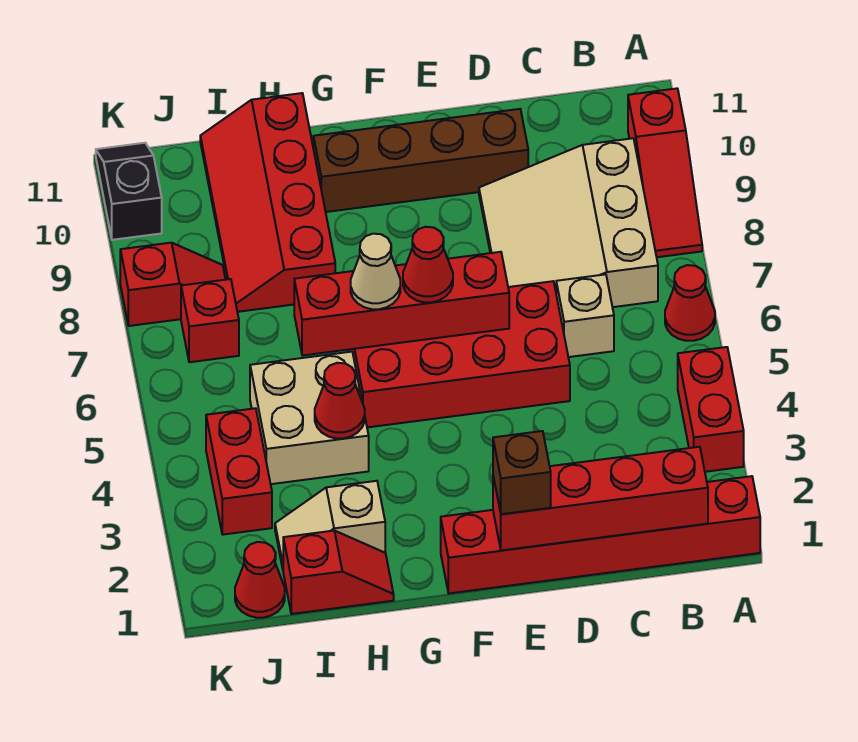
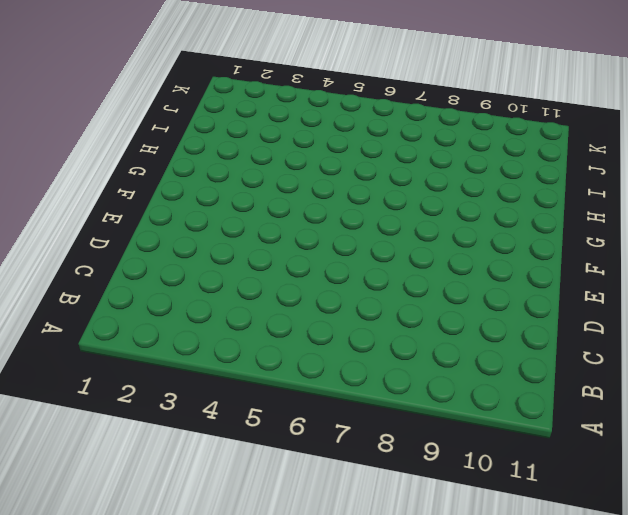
none -> red brick A1:F1 level 1
none -> red brick A3:A4 level 1
none -> red cone A6 level 1

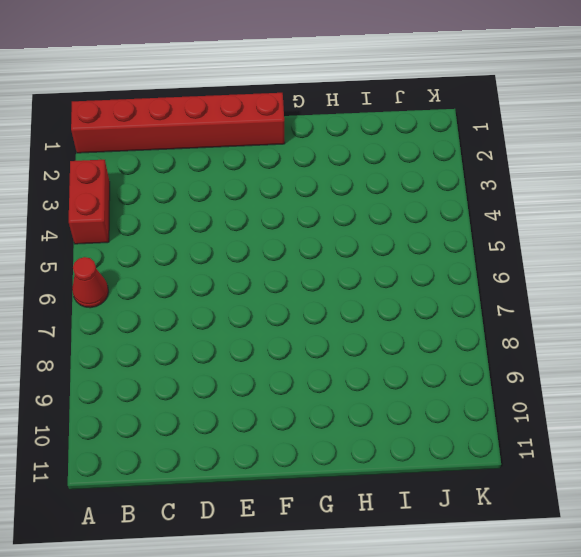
none -> red slope A8:A10 level 1 top 10
none -> tan slope B7:D9 level 1 top B
none -> tan brick C6 level 1

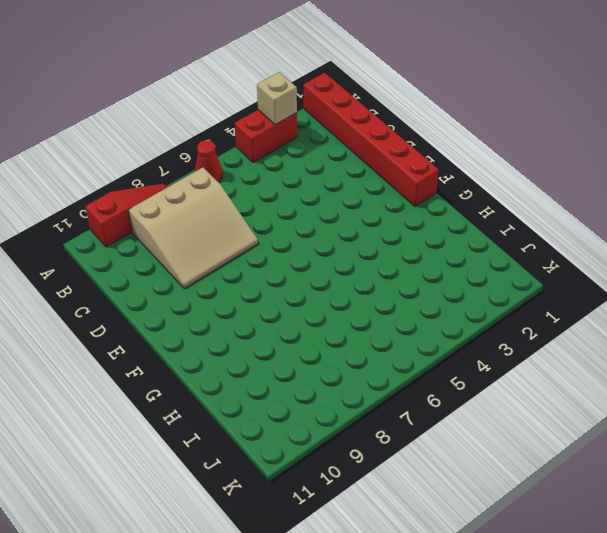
tan brick A3 level 2 -> tan brick C6 level 1
none -> red brick D5:G6 level 1
none -> brown brick D10:G10 level 1
none -> red slope H1:I1 level 1 top I

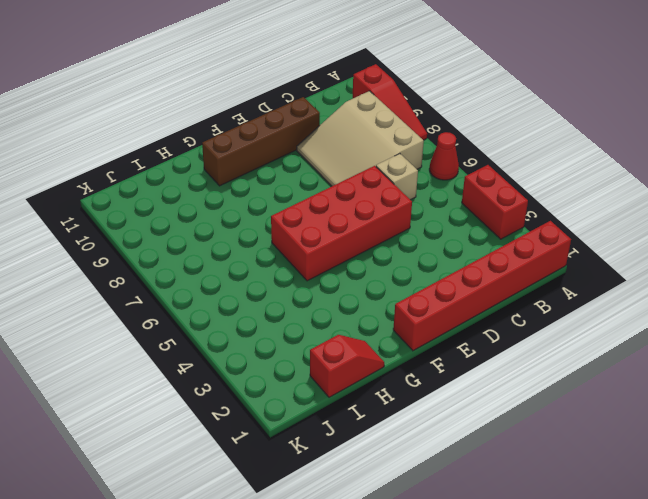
none -> tan slope H2:I2 level 1 top H
none -> tan brick H4:I5 level 1
none -> red slope H8:I11 level 1 top H

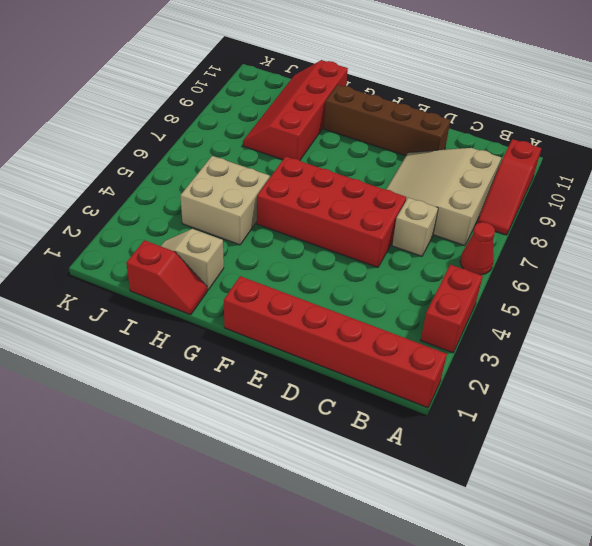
none -> red cone J1 level 1
none -> red brick J3:J4 level 1
none -> red brick J7 level 1

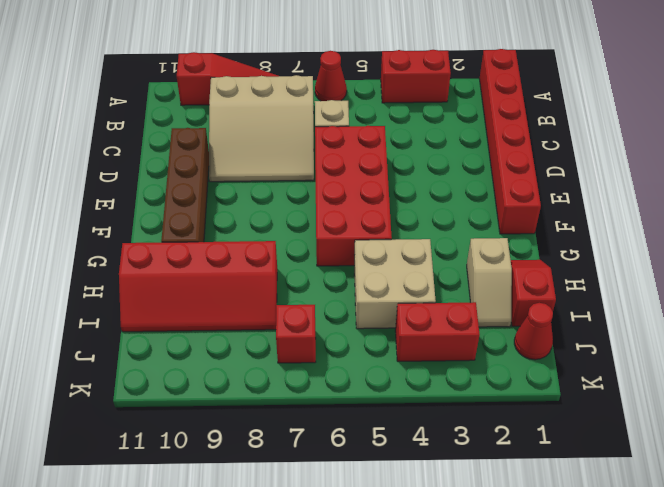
none -> red slope J8:K8 level 1 top K
none -> black slope K10:K11 level 1 top 10
none -> red brick B1:E1 level 2

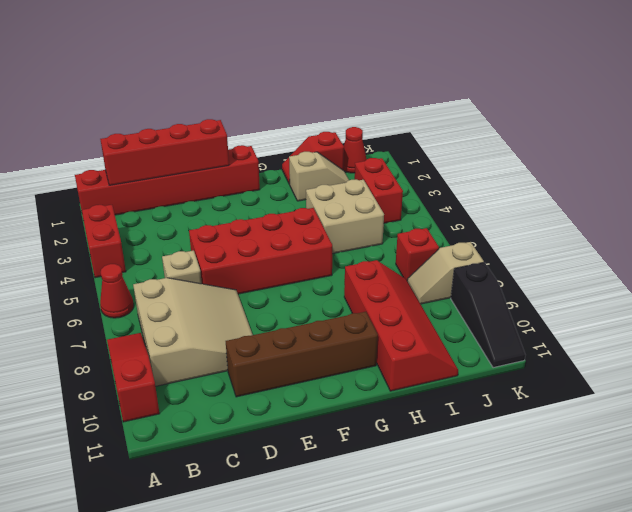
tan slope J8:K8 level 1 top K -> red slope J8:K8 level 1 top K
black slope K9:K11 level 1 top 9 -> black slope K10:K11 level 1 top 10
none -> red brick E6:H6 level 2
none -> red cone H4 level 2
none -> brown brick E1 level 3

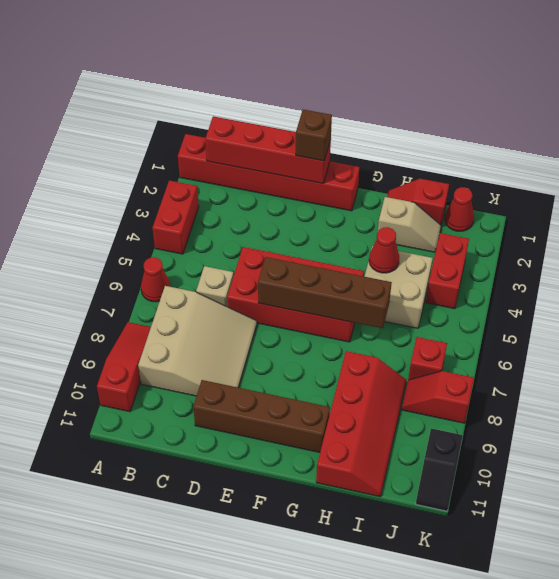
brown brick E6:H6 level 2 -> red brick E6:H6 level 2
none -> red cone F6 level 3
none -> tan cone G6 level 3

